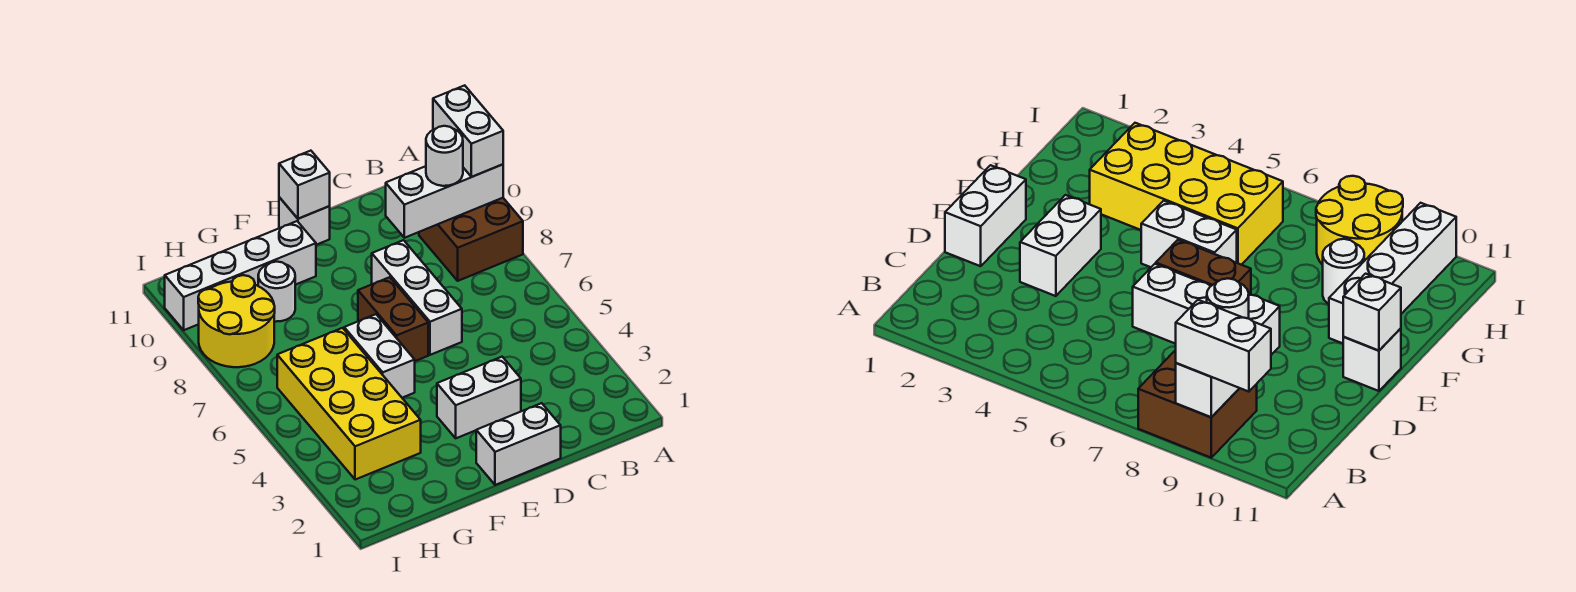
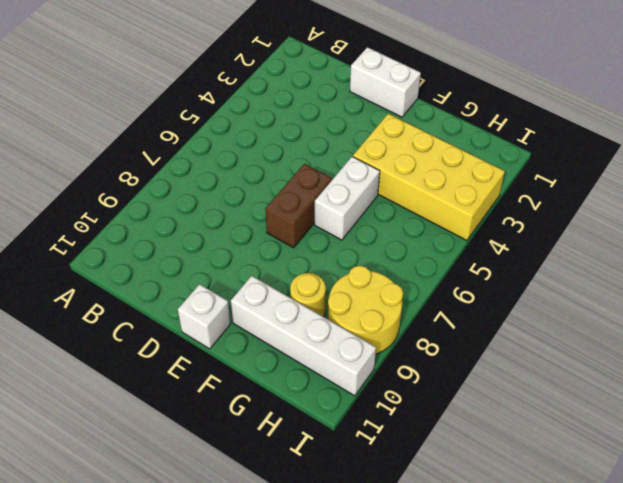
yellow brick F3:I4 level 1 -> yellow brick G3:H6 level 1
yellow round brick G9 level 1 -> white round brick G9 level 1
none -> brown brick A8:B9 level 1
none -> white brick D3:E3 level 1
none -> white brick D6:D8 level 1

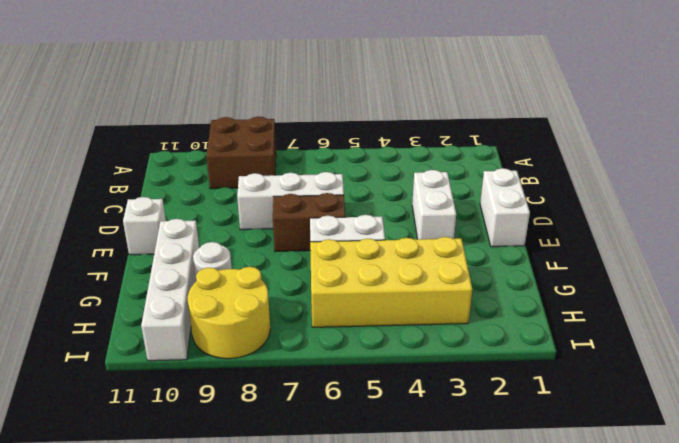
none -> white brick A9:C9 level 2
none -> white brick E11 level 2
none -> white brick A9:A10 level 3

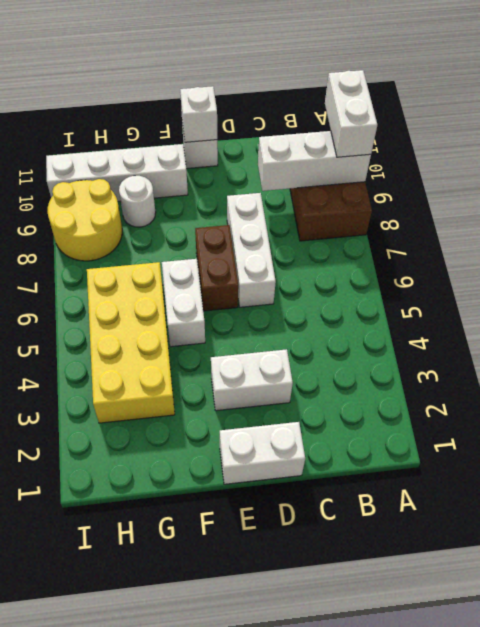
none -> white round brick B9 level 3

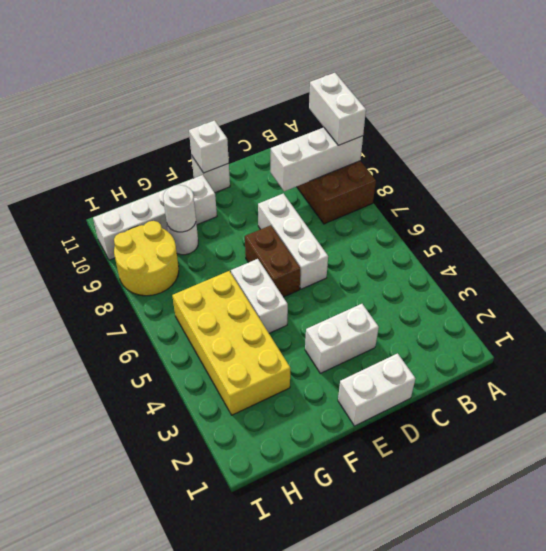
white round brick G9 level 2 -> white round brick B9 level 3

